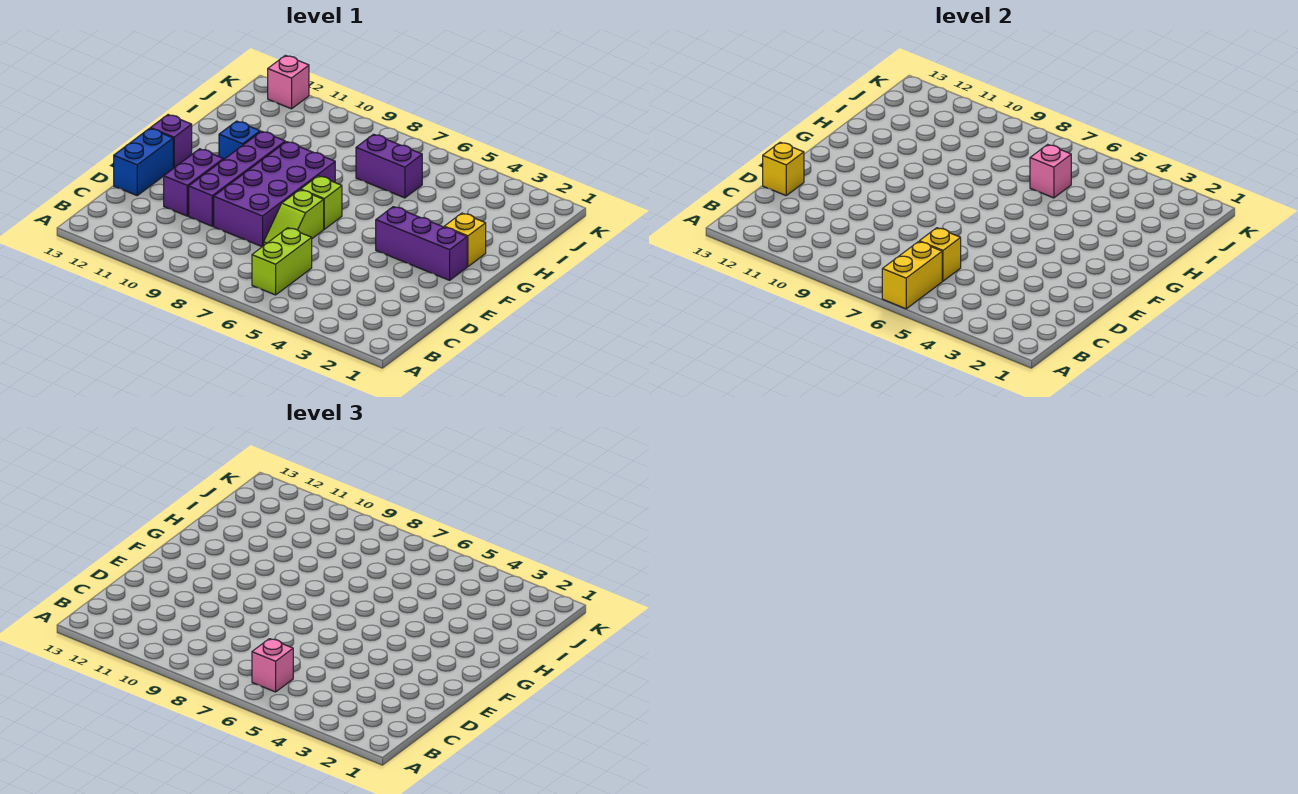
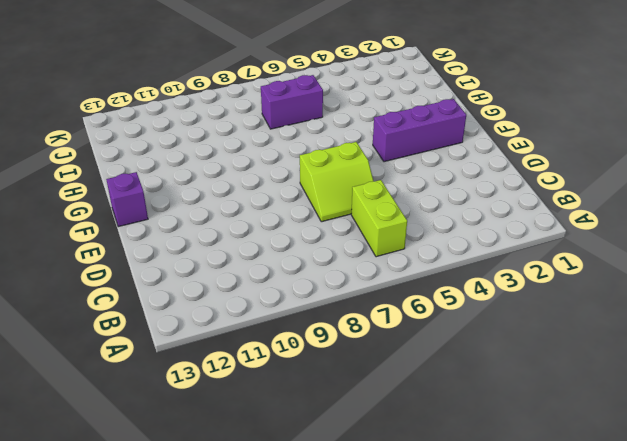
lime slope D6:E7 level 1 top E -> lime slope D7:E7 level 1 top E
none -> purple brick D8:G9 level 1
none -> purple brick D10:G10 level 1
none -> purple brick D11:E11 level 1

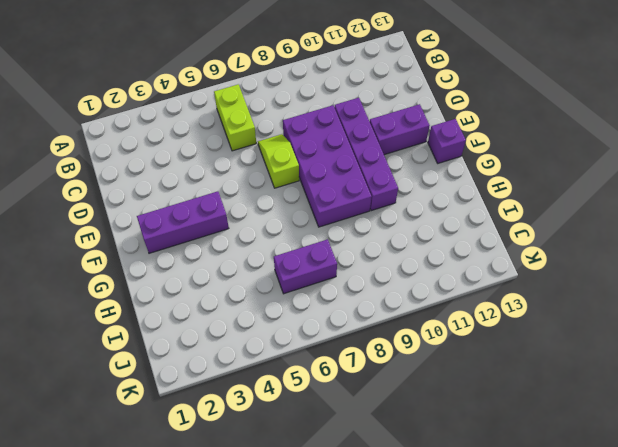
purple brick E11:E12 level 1 -> purple brick D11:E11 level 1
none -> blue brick D13:E13 level 1
none -> lime brick F7 level 1
none -> yellow brick G2 level 1

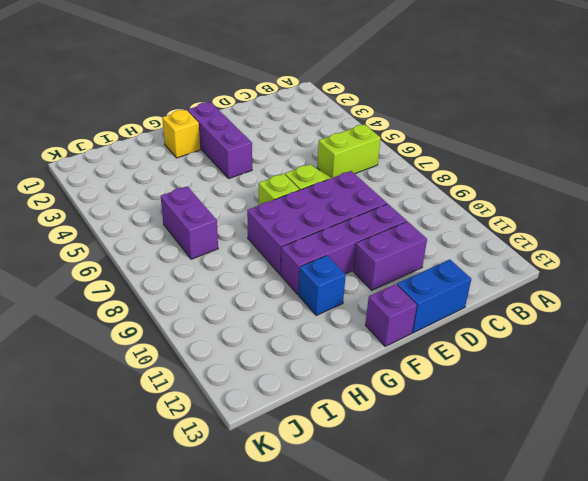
none -> pink brick K12 level 1
none -> yellow brick A6:B6 level 2
none -> yellow brick C6 level 2

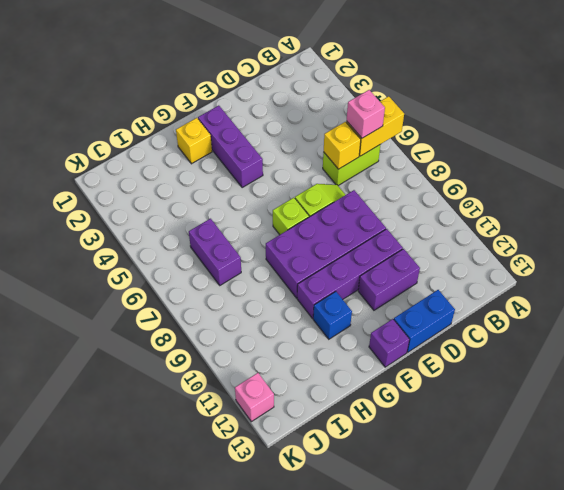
none -> yellow brick D13 level 2
none -> pink brick I6 level 2

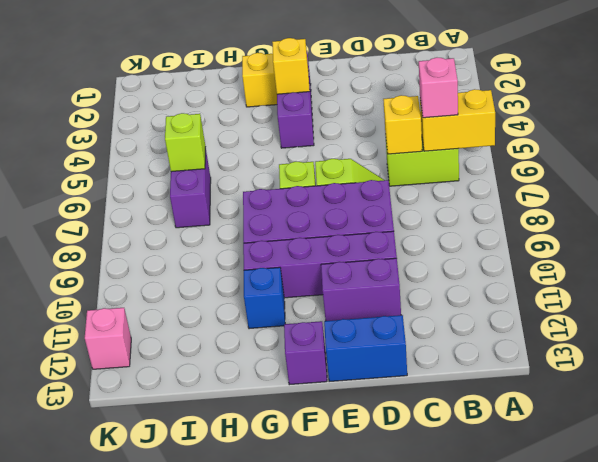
yellow brick F3 level 2 -> yellow brick D13 level 2
lime brick I6 level 2 -> pink brick I6 level 2

